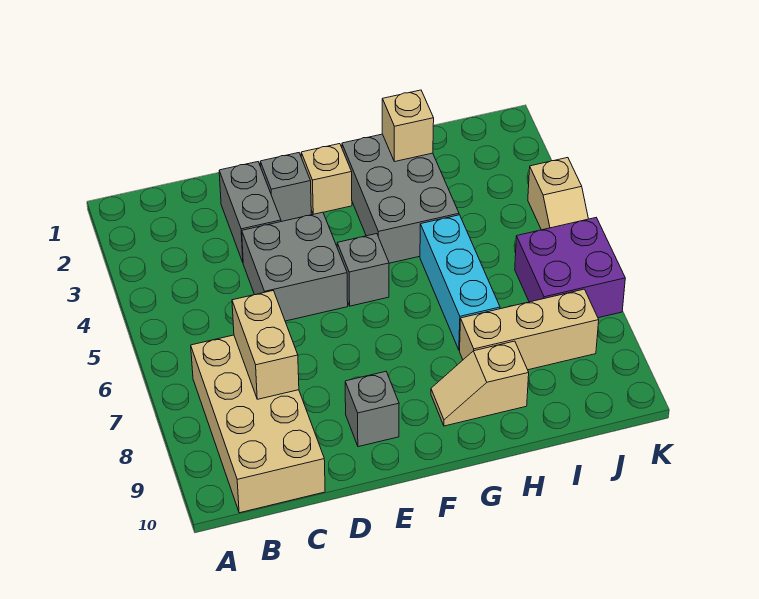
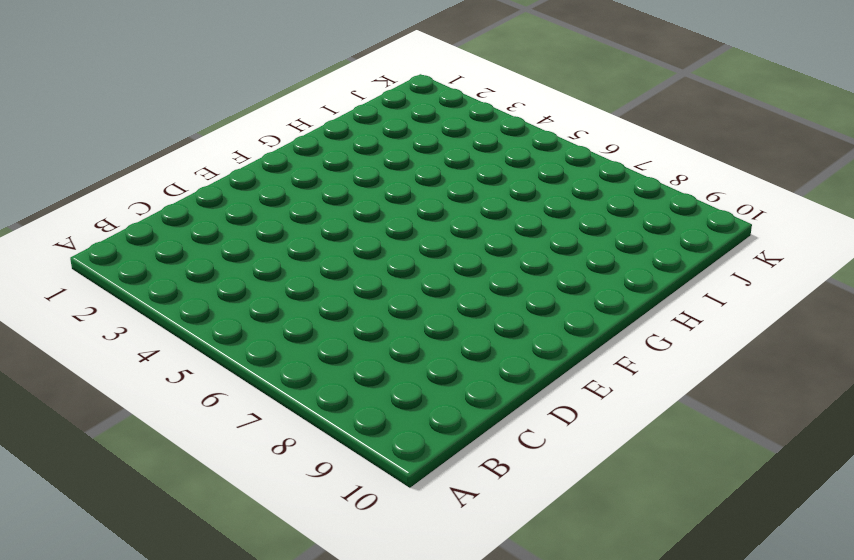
none -> tan brick B7:C10 level 1
none -> grey brick D2:D3 level 1
none -> grey brick D4:E5 level 1

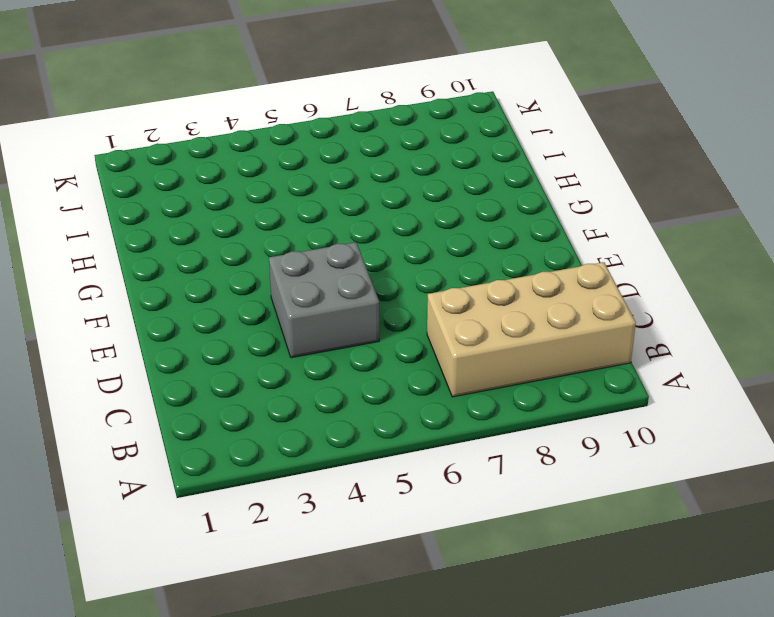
none -> grey brick D2:D3 level 1
none -> grey brick E2 level 1
none -> grey brick E9 level 1

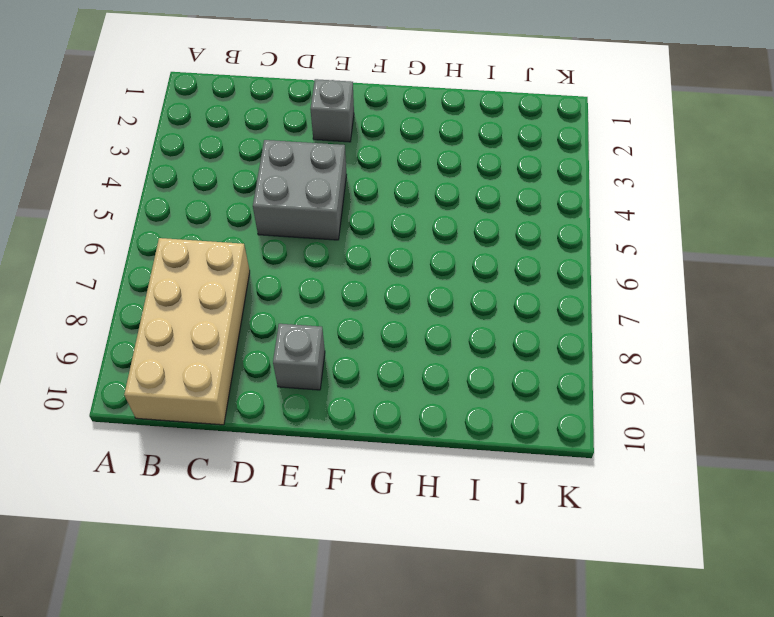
none -> grey brick D2:D3 level 1
none -> tan brick F2 level 1
none -> grey brick F5 level 1

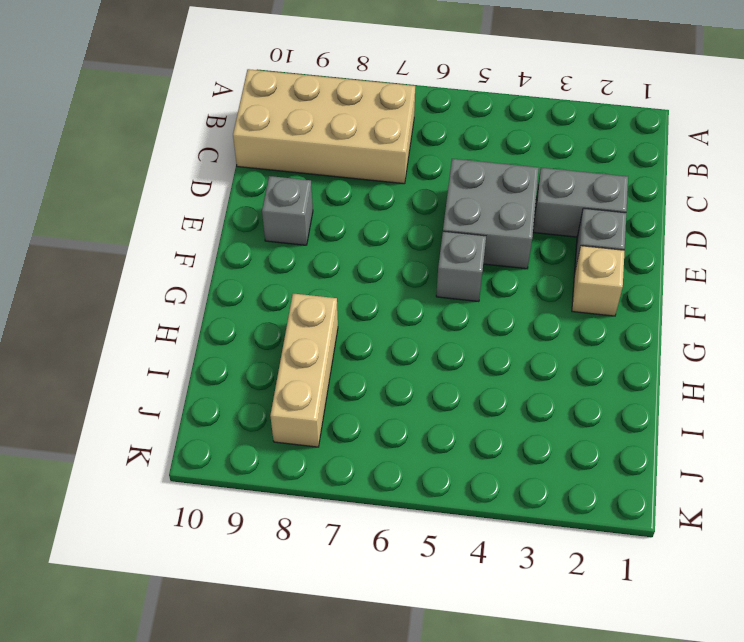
none -> grey brick G2:H4 level 1
none -> tan slope G9:H9 level 1 top H
none -> cyan brick H5:H7 level 1

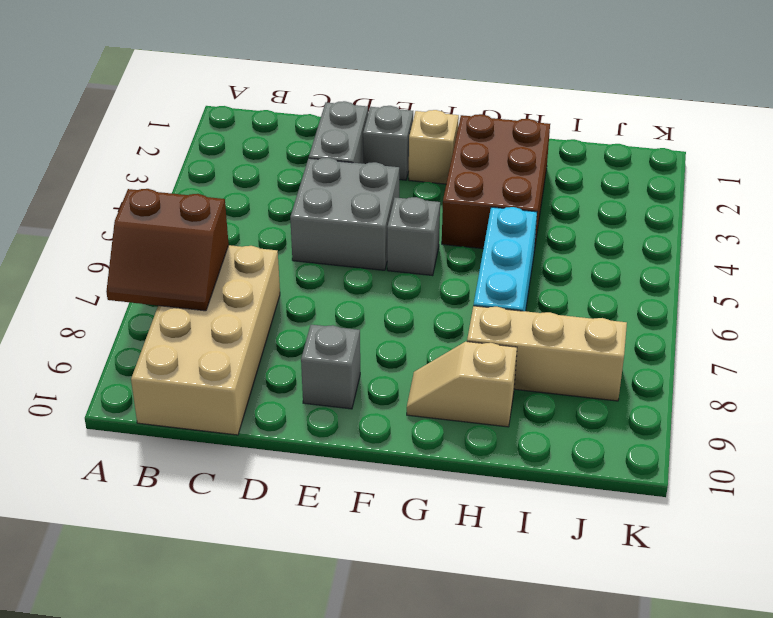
brown slope A7:B8 level 2 top 7 -> none
brown brick G2:H4 level 1 -> grey brick G2:H4 level 1
none -> purple brick J6:K7 level 1
none -> tan slope K4:K5 level 1 top 4
none -> tan brick C7:C8 level 2

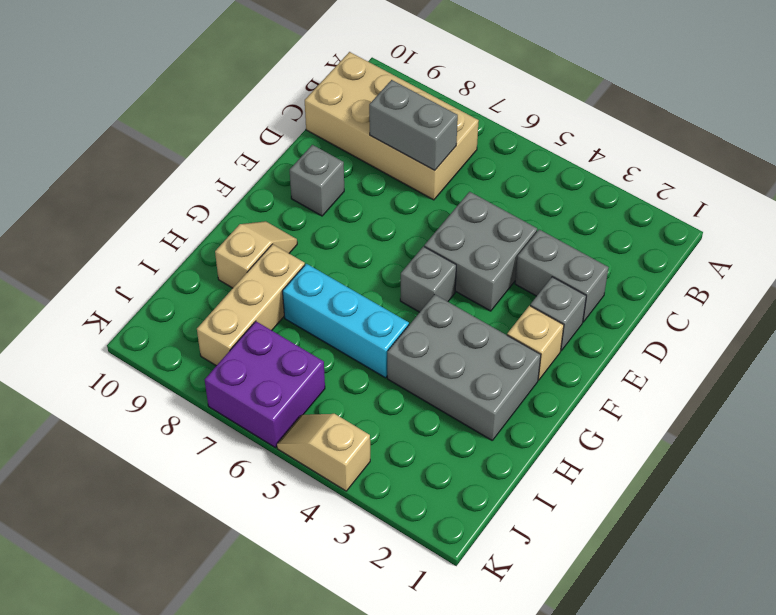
grey brick C7:C8 level 2 -> tan brick C7:C8 level 2
none -> tan brick H2 level 2

